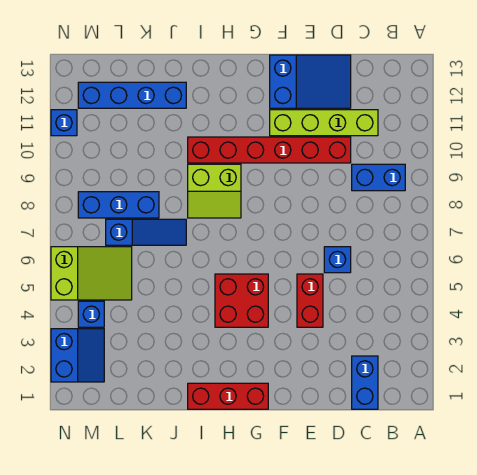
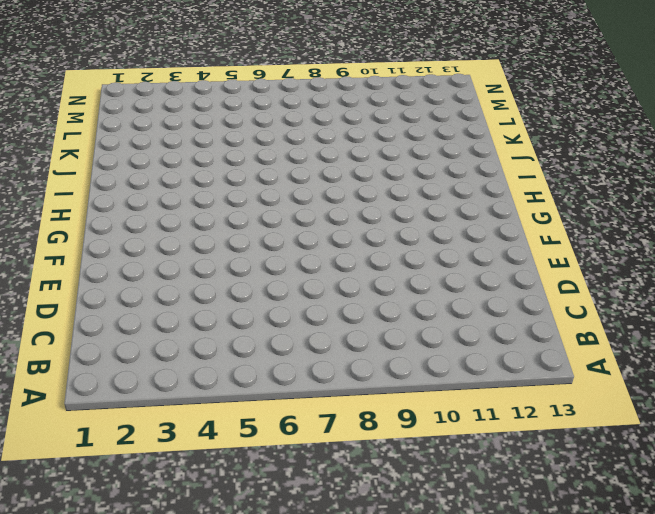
none -> blue brick B9:C9 level 1
none -> blue brick C1:C2 level 1
none -> lime brick C11:F11 level 1

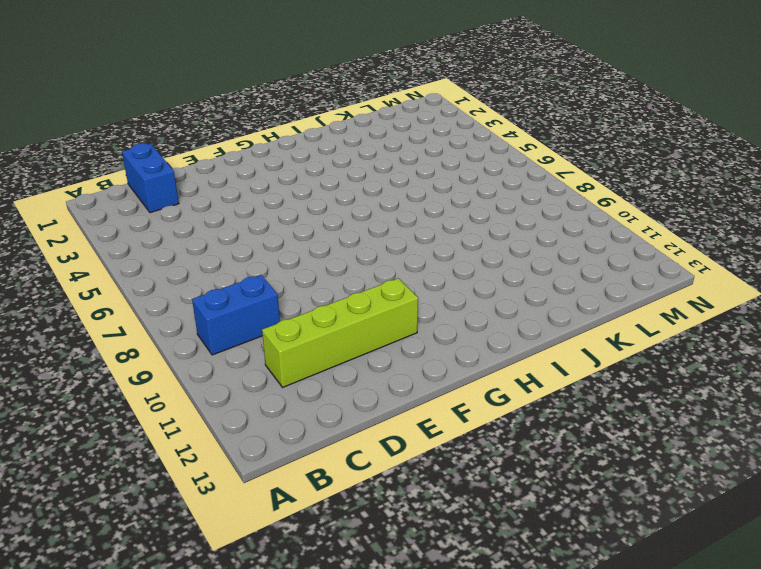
none -> blue brick D6 level 1
none -> red brick D10:I10 level 1
none -> blue slope D12:F13 level 1 top F

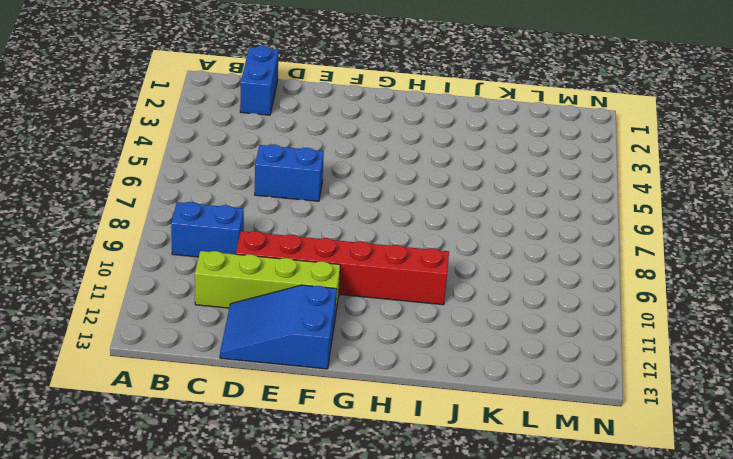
blue brick D6:E6 level 1 -> blue brick D6 level 1
none -> red brick E4:E5 level 1
none -> red brick G1:I1 level 1
none -> red brick G4:H5 level 1

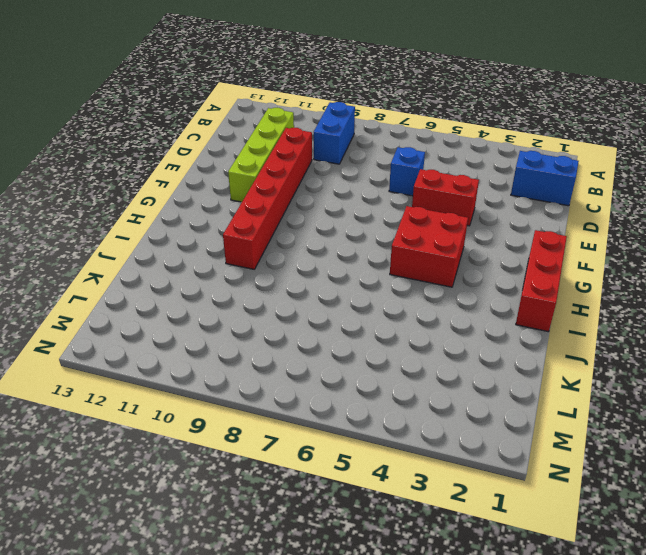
none -> blue slope D12:F13 level 1 top F
none -> lime slope H8:I9 level 1 top 9
none -> blue slope J7:L7 level 1 top L

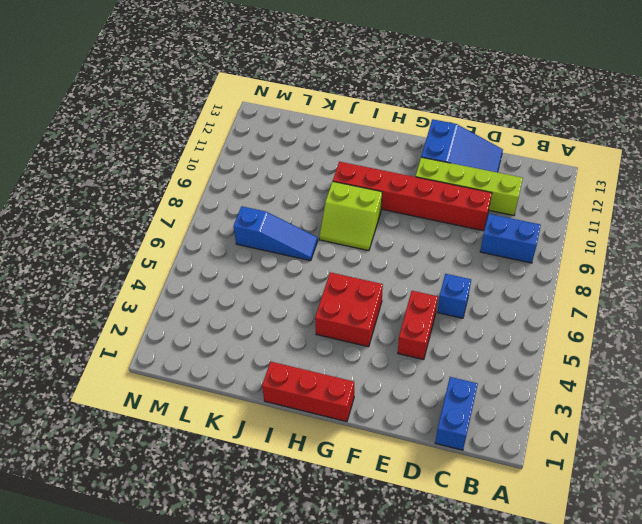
none -> blue brick J12:M12 level 1
none -> blue brick K8:M8 level 1
none -> lime slope L5:N6 level 1 top N

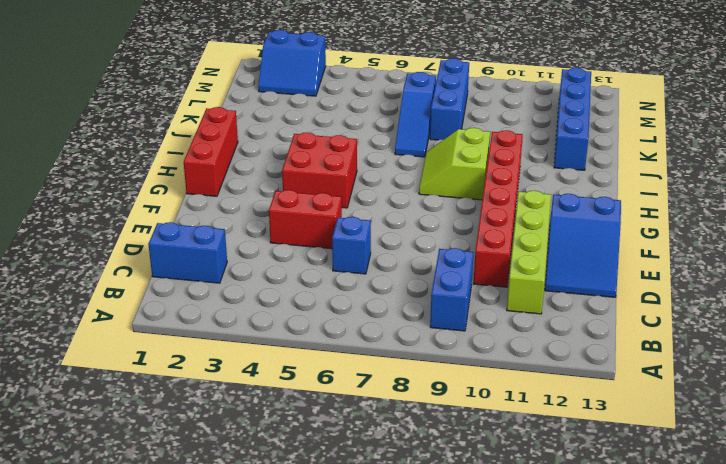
none -> lime slope L5:N6 level 1 top N
none -> blue brick M4 level 1
none -> blue brick N11 level 1

